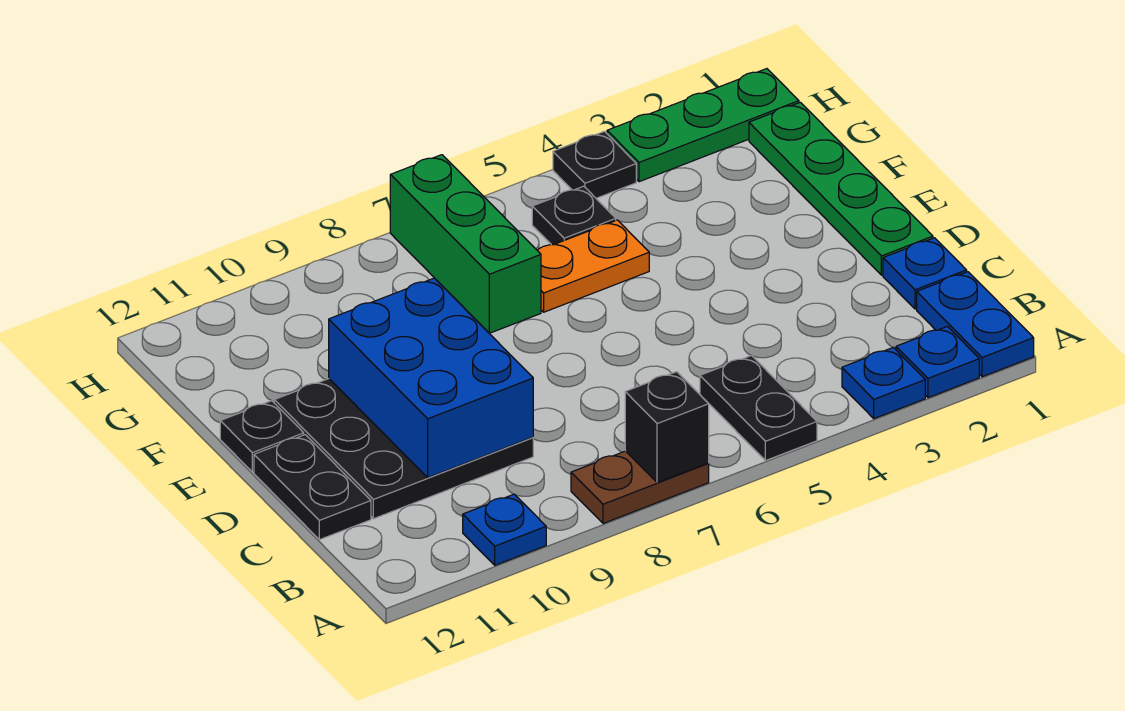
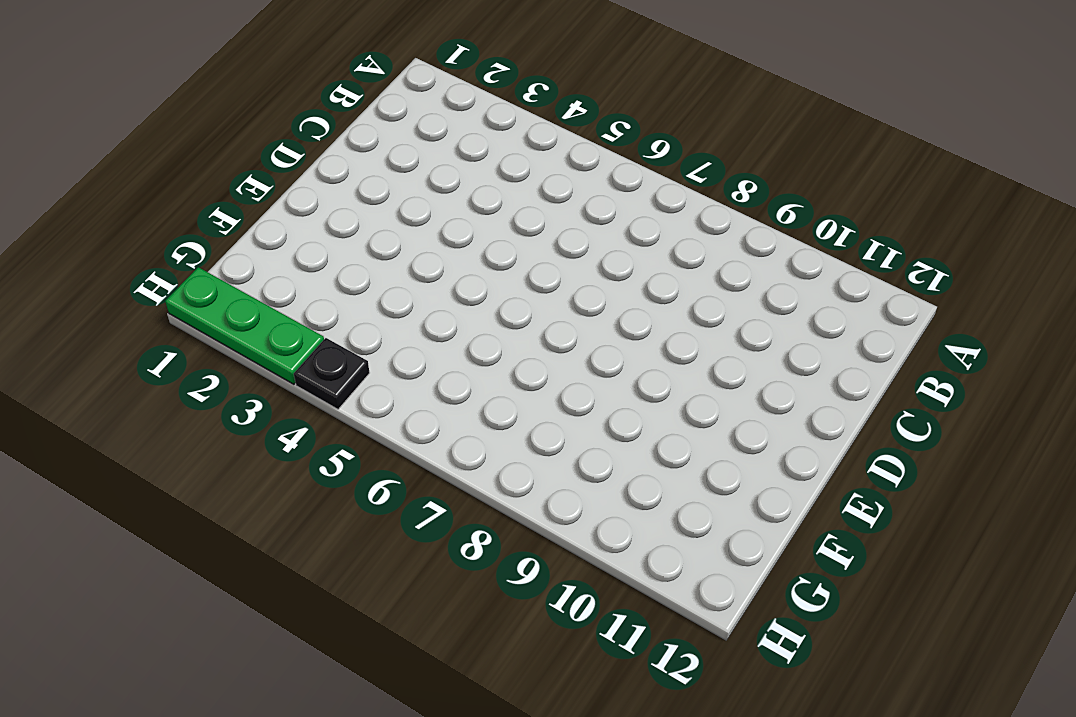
none -> blue plate A1:B1 level 1
none -> blue plate A2 level 1
none -> blue plate A3 level 1

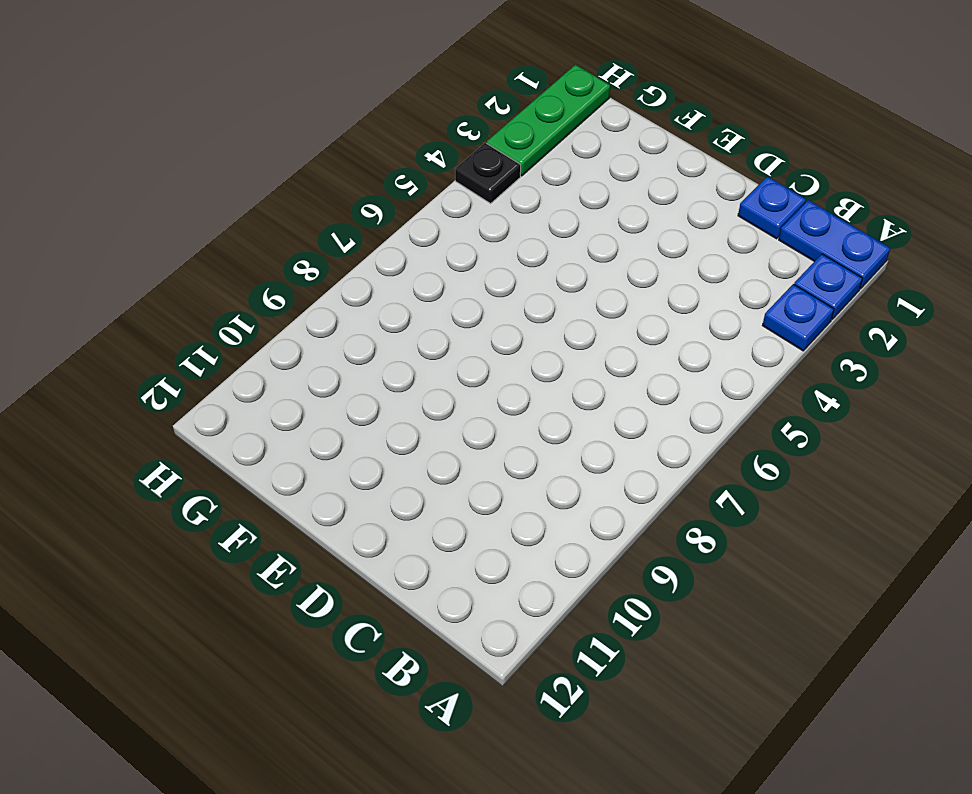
none -> black plate A5:B5 level 1
none -> brown plate A7:A8 level 1
none -> blue plate A10 level 1

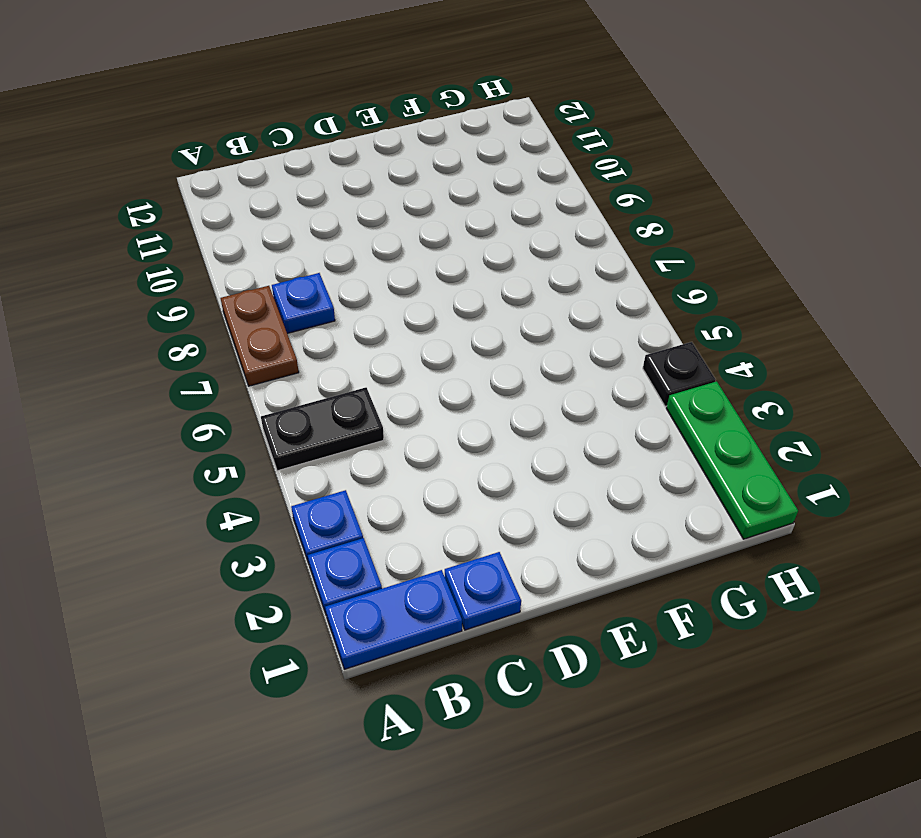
blue plate B8 level 1 -> blue plate A10 level 1
none -> black plate C9:E11 level 1
none -> black plate C12:D12 level 1
none -> green plate D1:G1 level 1

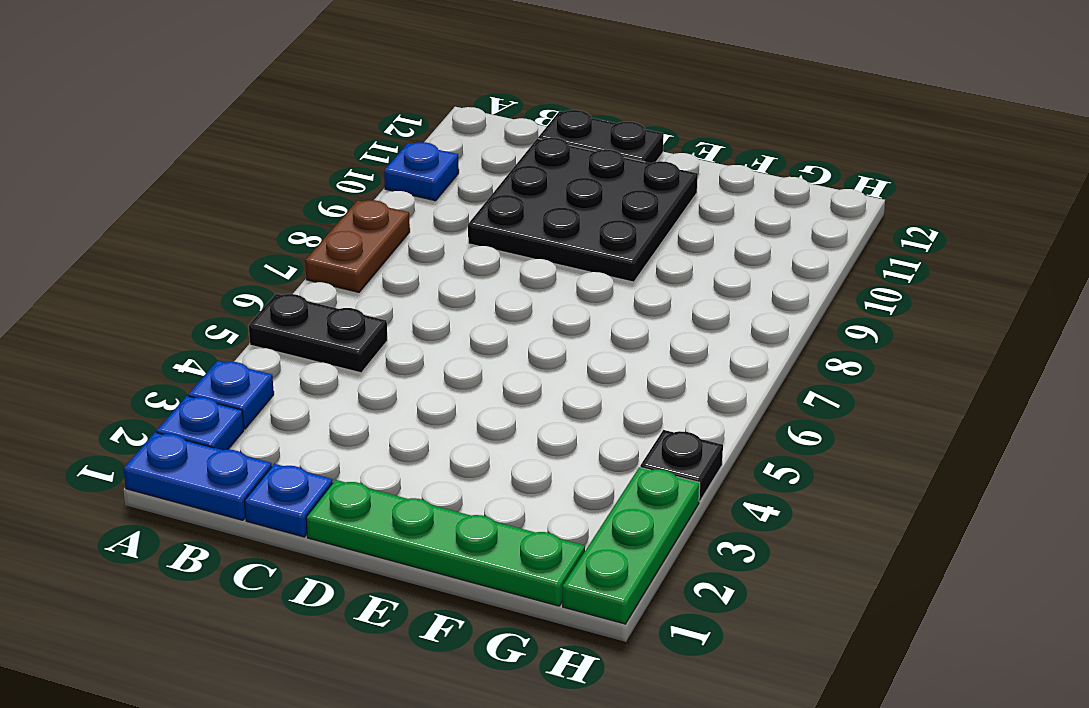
none -> black plate E12 level 1
none -> orange plate F5:F6 level 1
none -> green brick F7:H7 level 1

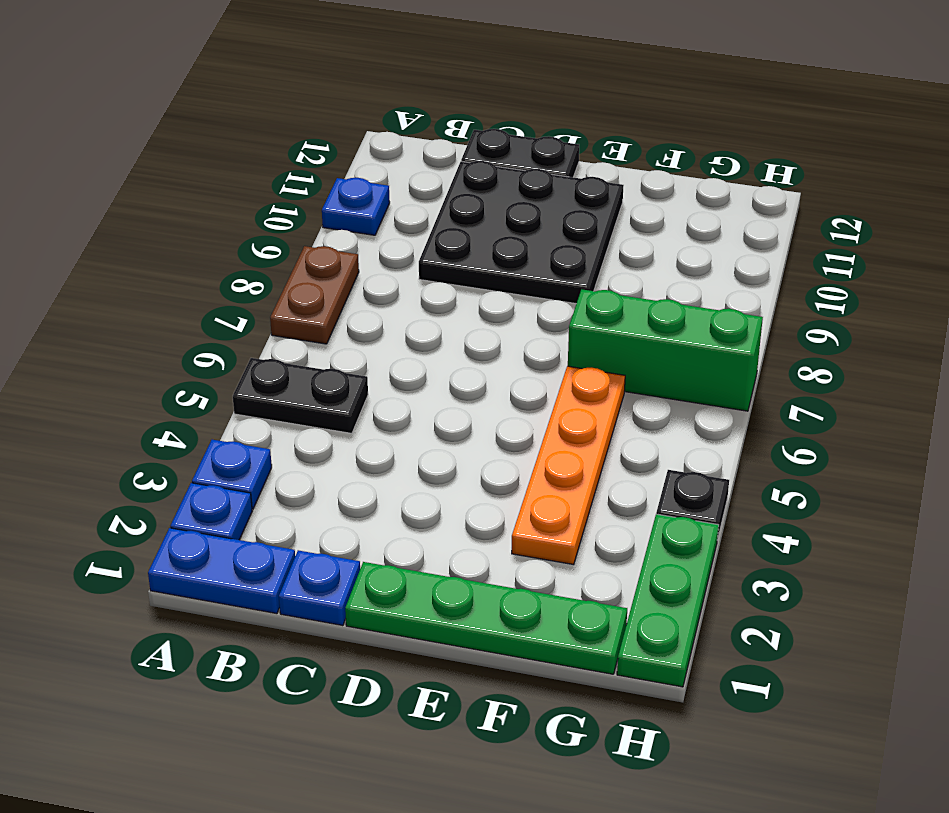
orange plate F3:F6 level 1 -> orange plate F5:F6 level 1
none -> black plate E12 level 1
none -> black plate G5 level 1
none -> black brick A7 level 2

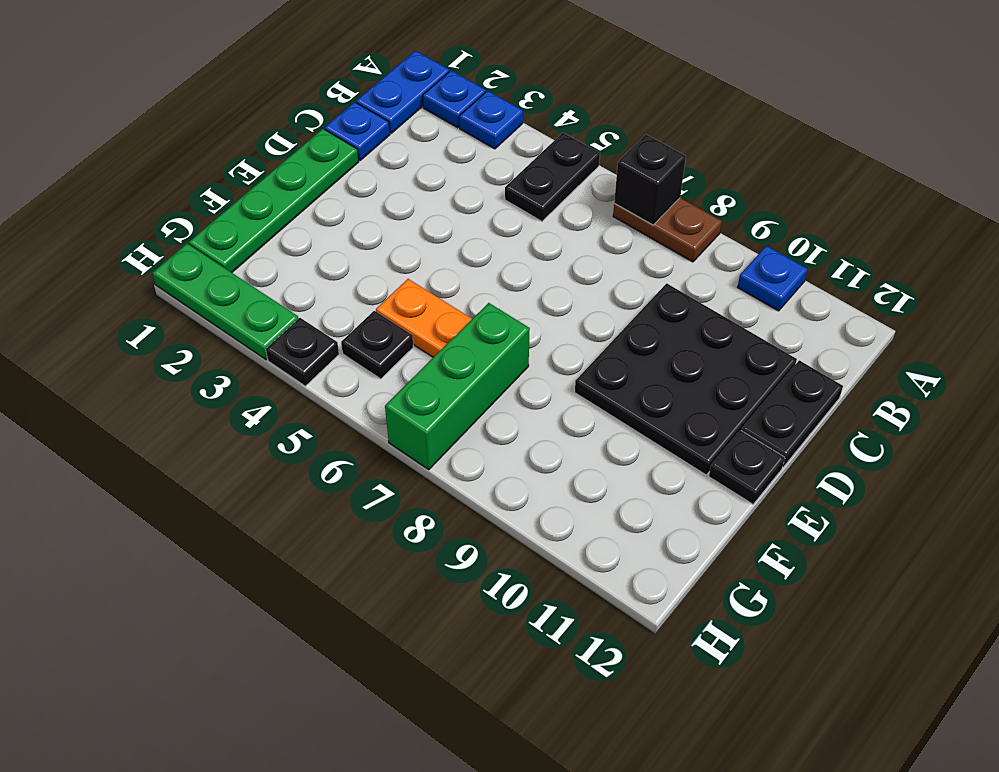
none -> blue brick C9:E10 level 2

